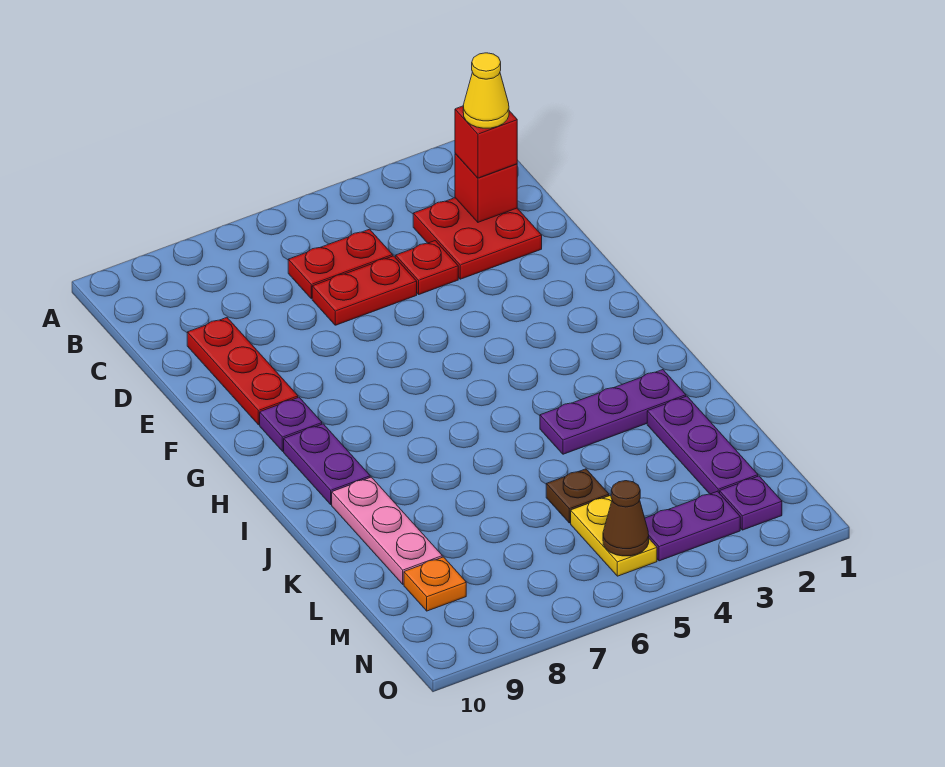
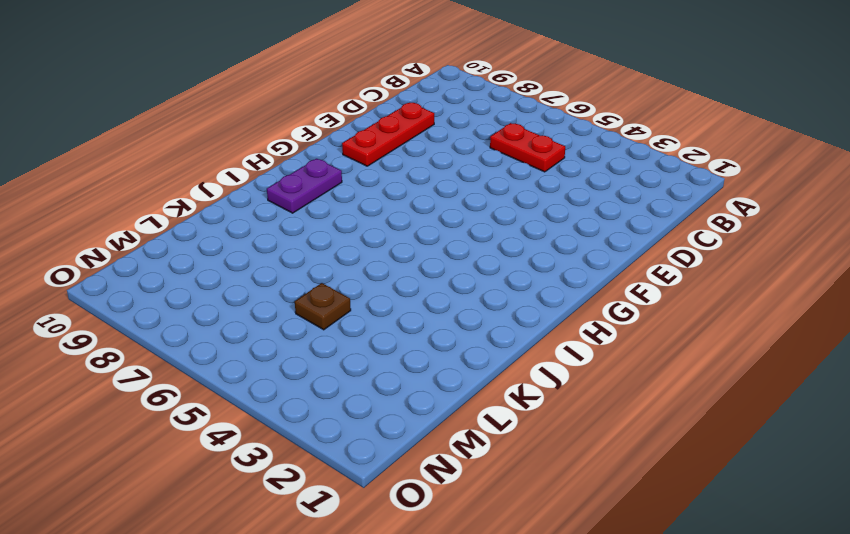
none -> red plate C2:D3 level 1
none -> red plate D4 level 1
none -> red plate D5:D6 level 1

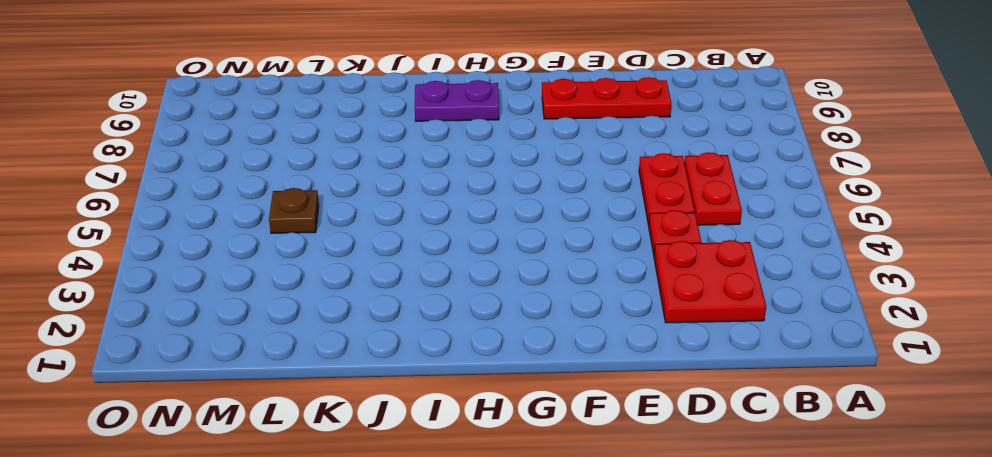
none -> purple plate G9 level 1
none -> purple plate J2:J4 level 1
none -> pink plate J9:L9 level 1

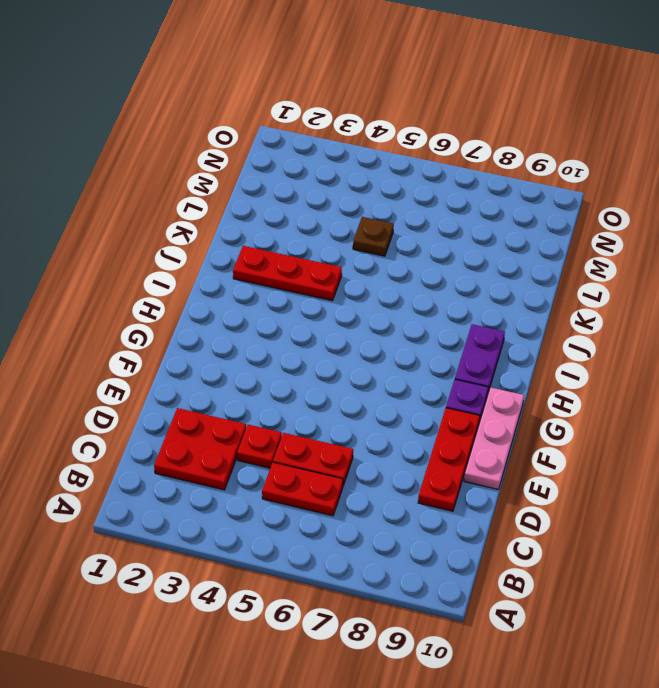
pink plate E10:G10 level 1 -> pink plate J9:L9 level 1
red plate J2:J4 level 1 -> purple plate J2:J4 level 1
none -> purple plate K2:M2 level 1
none -> yellow plate M5:N5 level 1
none -> orange plate M9 level 1

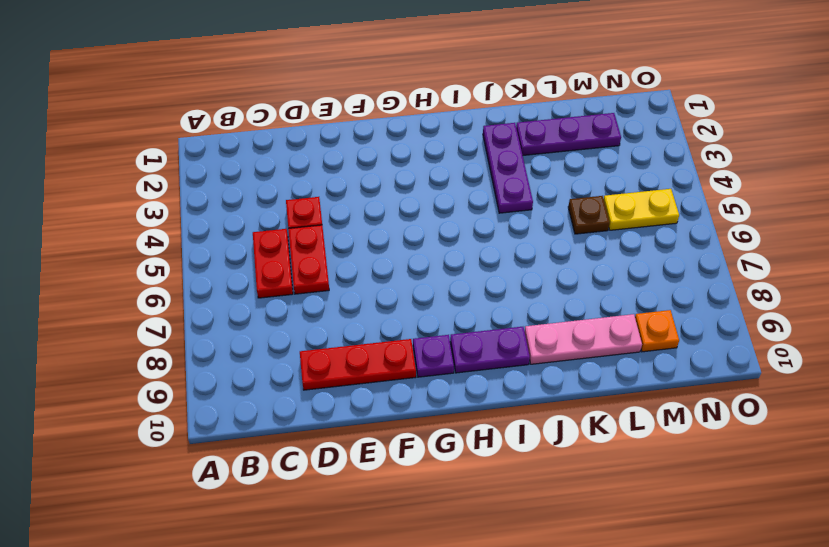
none -> red plate C2:D3 level 1
none -> purple plate N2 level 1
none -> purple plate N3:N4 level 1

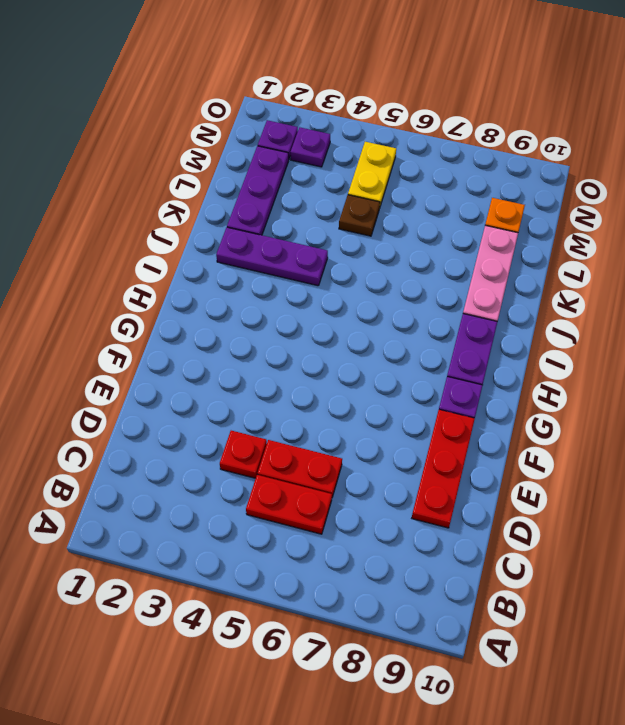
purple plate N3 level 1 -> purple plate N3:N4 level 1
none -> red plate C2:D3 level 1
none -> red brick C2 level 2
none -> brown cone N5 level 2

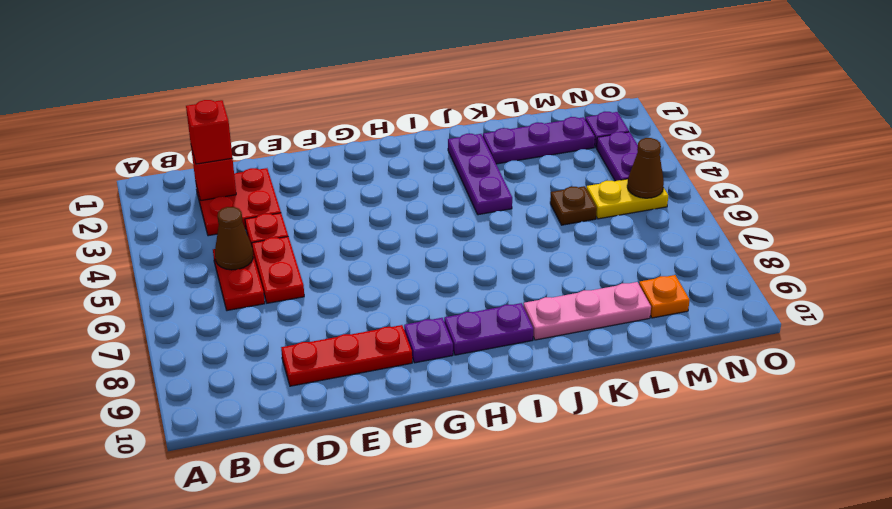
brown cone C5 level 2 -> none
none -> yellow cone C2 level 4

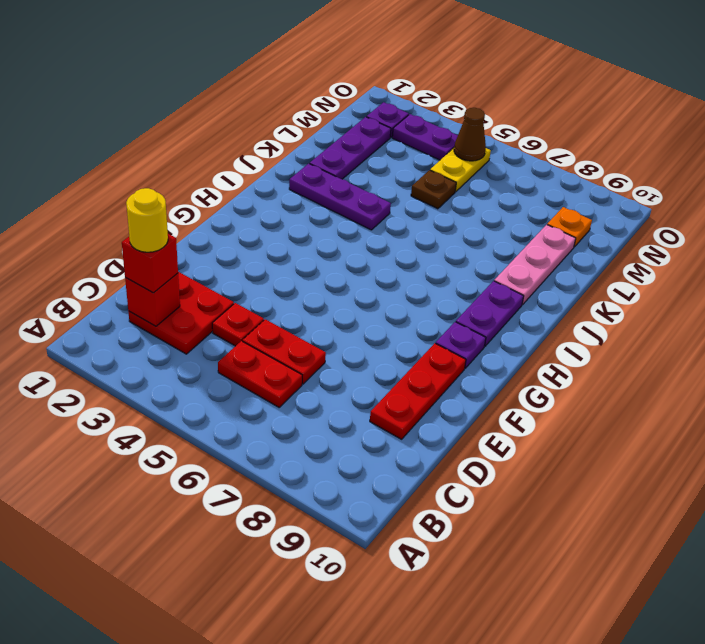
yellow round brick C2 level 4 -> yellow cone C2 level 4

